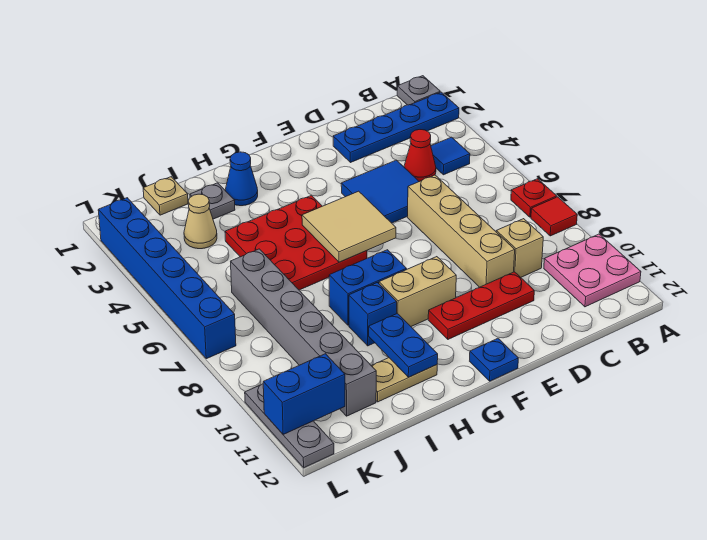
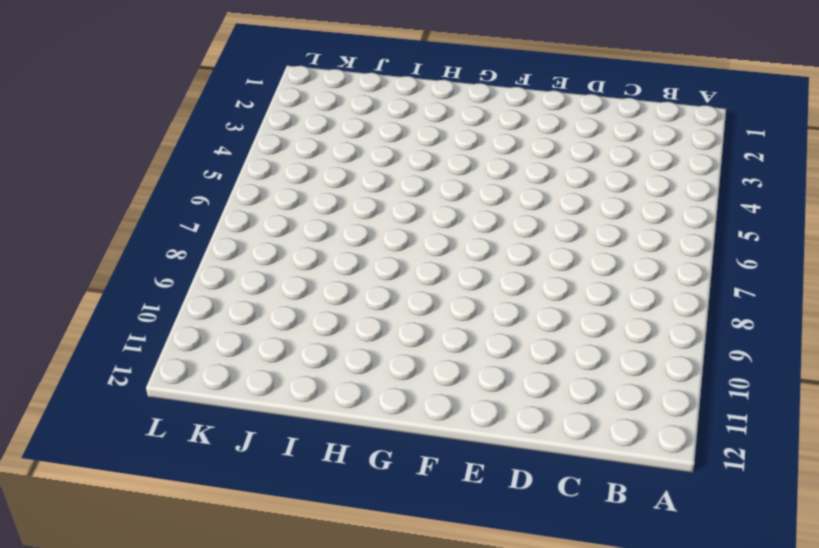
none -> grey plate A1 level 1
none -> blue plate A2:D2 level 1
none -> red plate A7 level 1

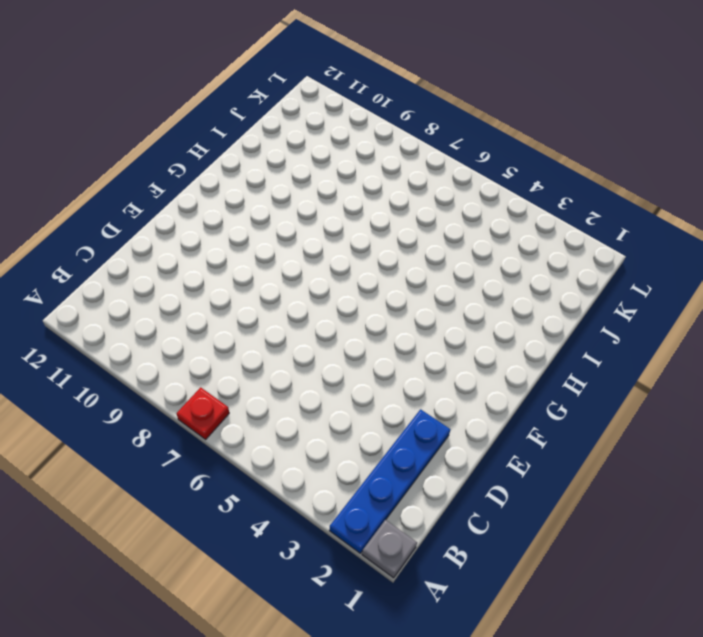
none -> red tile A8 level 1
none -> pink plate A10:B11 level 1
none -> blue tile B4 level 1

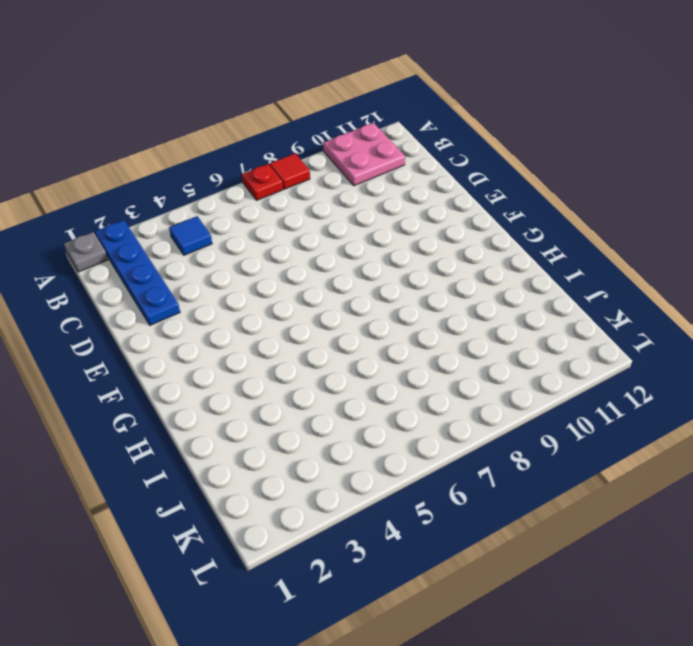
none -> red cone C4 level 1
none -> tan brick C9 level 1
none -> blue tile D4:E5 level 1

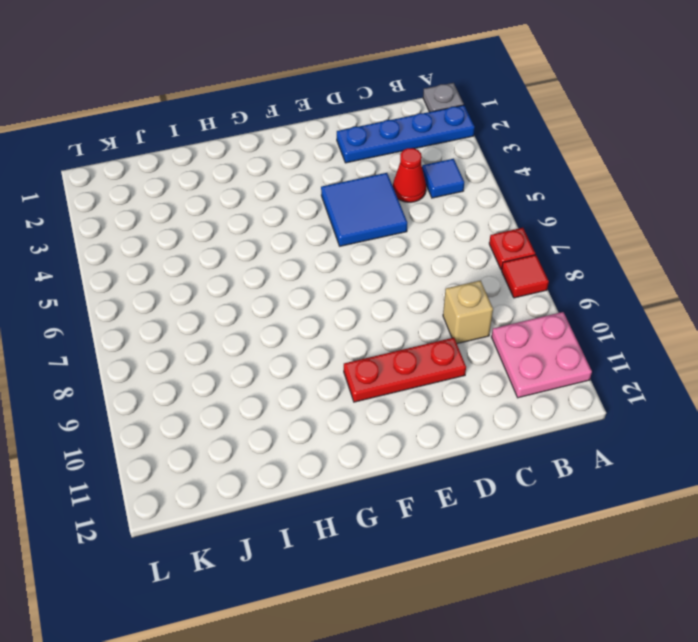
none -> tan brick D6:D9 level 1
none -> tan brick F9:G9 level 1
none -> blue plate F12 level 1

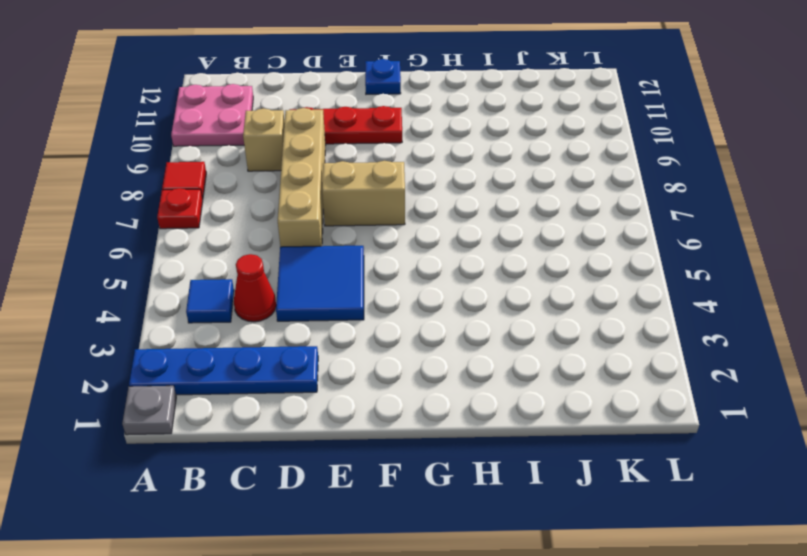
tan brick E7:F7 level 1 -> tan brick F9:G9 level 1
none -> red plate G4:I6 level 1
none -> blue brick G8:H8 level 1
none -> blue cone H2 level 1

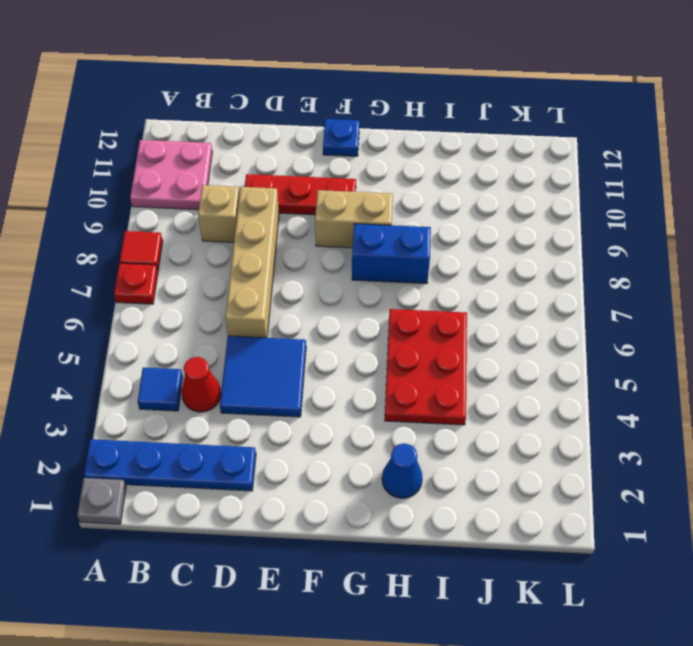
red plate H4:I6 level 1 -> red plate G4:I6 level 1
none -> blue brick H9 level 1
none -> tan plate H11:I11 level 1
none -> grey plate I2 level 1

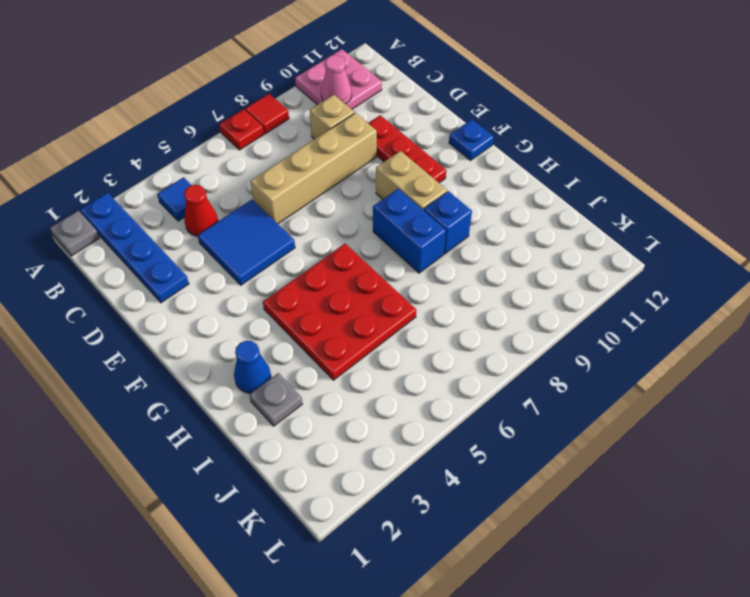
pink cone B10 level 2 -> none
none -> tan plate H11:I11 level 1
none -> tan plate J1 level 1
none -> tan cone J3 level 1

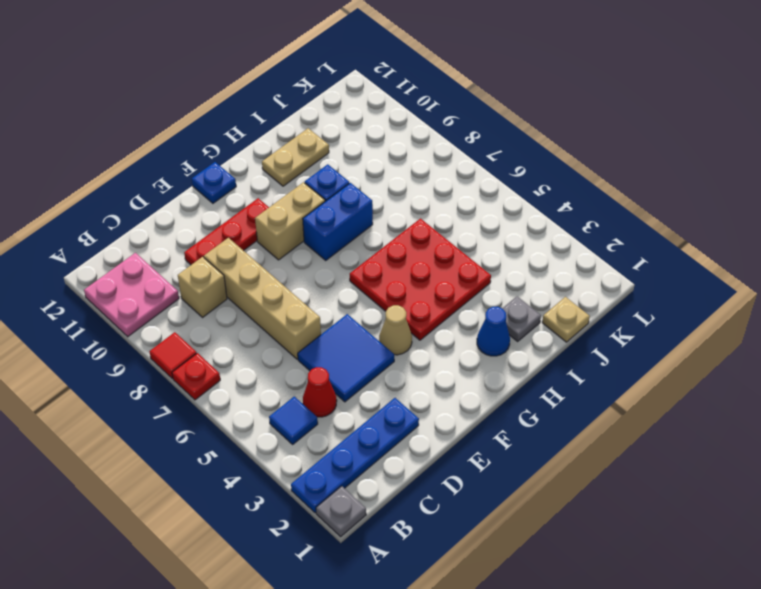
tan cone F4 level 1 -> tan cone J3 level 1
none -> grey brick J6:J11 level 1
none -> blue brick L2:L7 level 1
none -> grey plate L10:L12 level 1

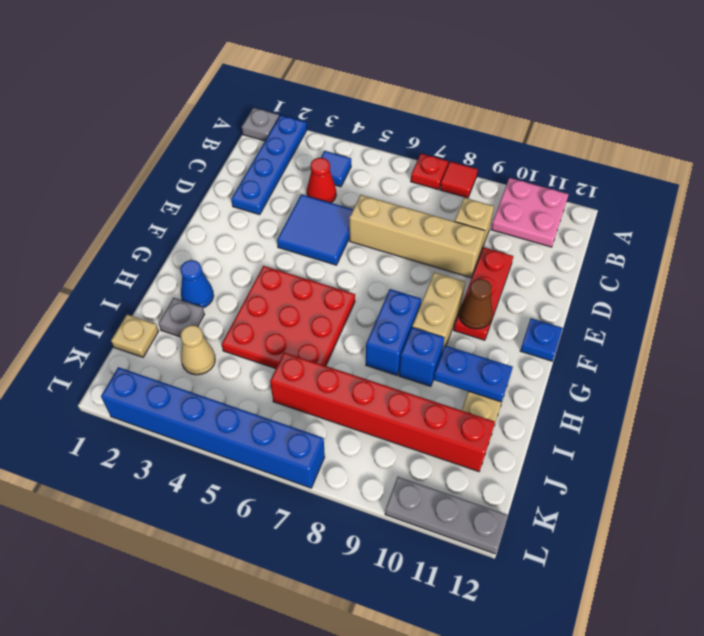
brown cone F10 level 2 -> none
red brick J6:J11 level 1 -> grey brick J6:J11 level 1
none -> tan tile F5:G6 level 2
none -> blue brick K11:L11 level 2

